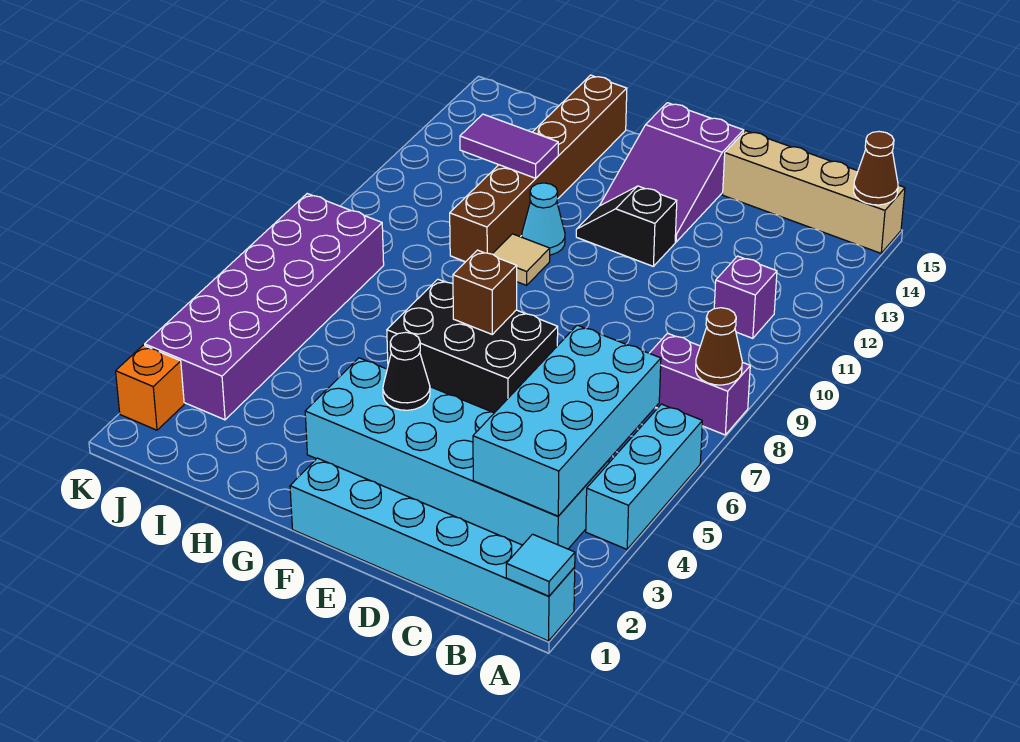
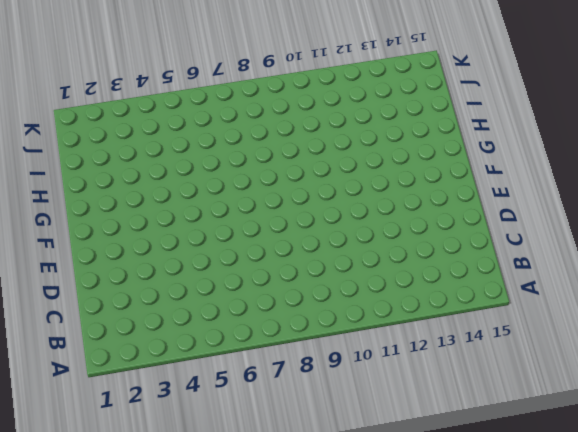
none -> cyan brick A1:F1 level 1
none -> cyan brick A4:A6 level 1
none -> purple brick A8:B8 level 1

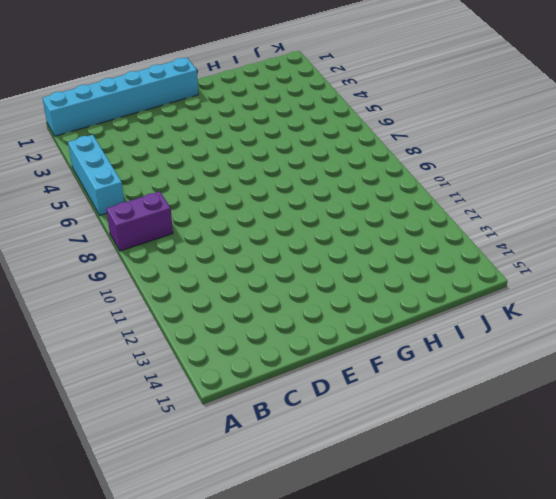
none -> tan brick A15:D15 level 1
none -> cyan brick B3:G4 level 1
none -> purple brick B11 level 1

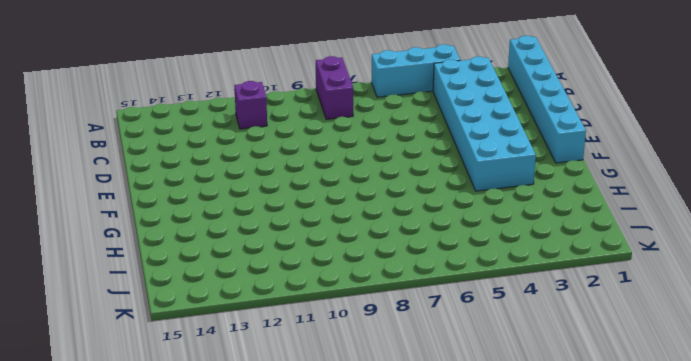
none -> tan brick A15:D15 level 1
none -> black brick E6:G7 level 1
none -> black slope E12:F12 level 1 top E

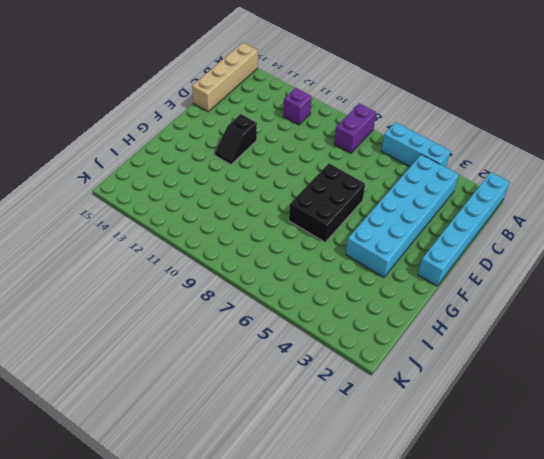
none -> purple slope E13:F15 level 1 top 15
none -> tan tile G10 level 1
none -> cyan cone G11 level 1

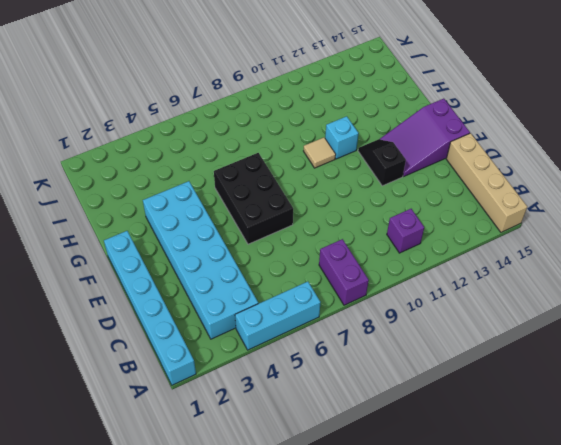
cyan brick G11 level 1 -> cyan cone G11 level 1
none -> brown brick H10:H15 level 1
none -> purple brick J3:K8 level 1
none -> orange brick K2 level 1

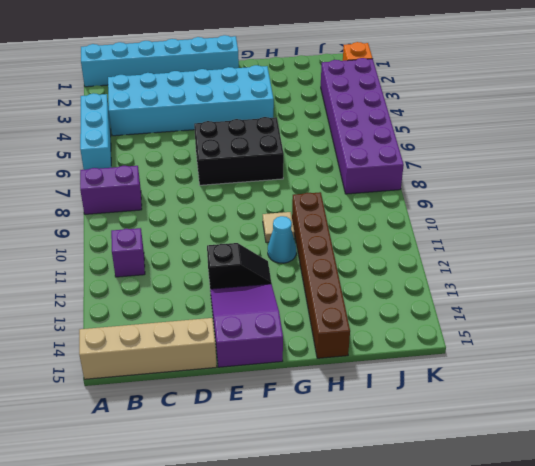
none -> cyan tile A1 level 2
none -> brown cone A8 level 2
none -> brown cone A15 level 2

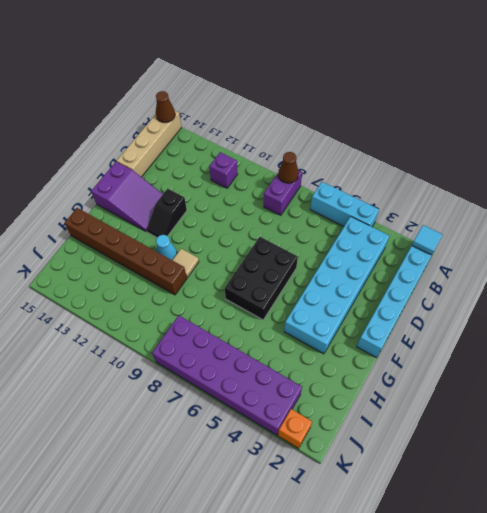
none -> cyan brick B3:C6 level 2
none -> black cone F4 level 2
none -> brown brick F7 level 2

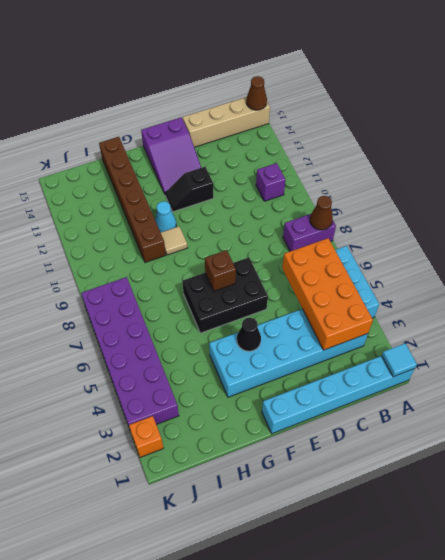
orange brick B3:C6 level 2 -> cyan brick B3:C6 level 2
none -> purple tile H12:I12 level 2

